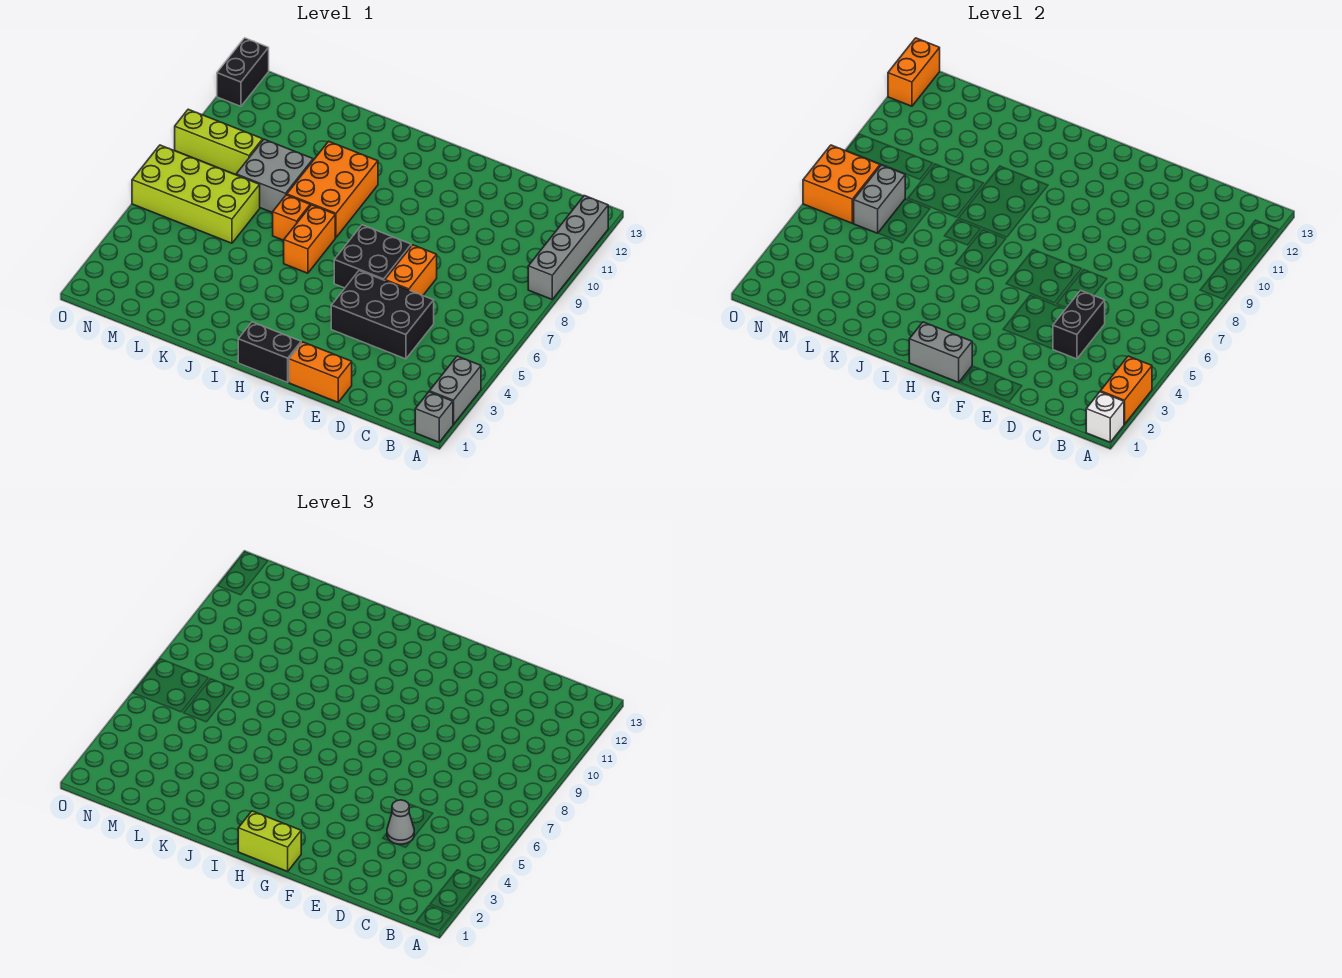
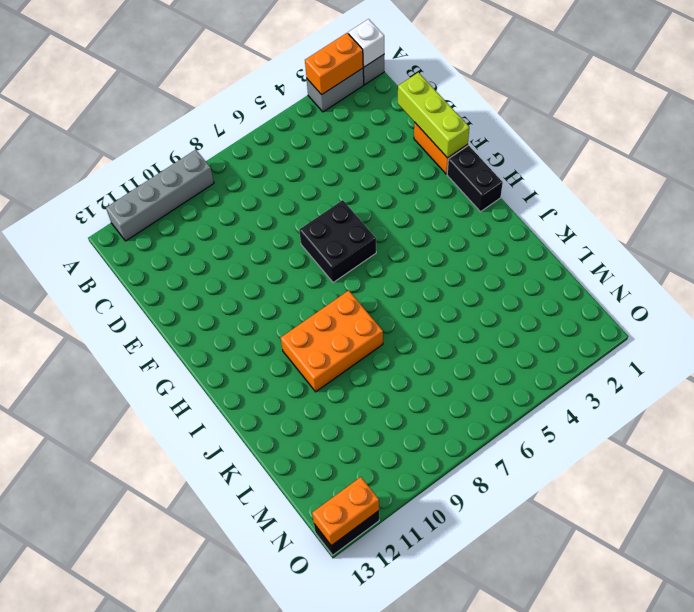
lime brick D1:F1 level 2 -> lime brick M9:O9 level 1
none -> black brick D4:F5 level 1
none -> orange brick E6:E7 level 1
none -> orange brick I6:I7 level 1

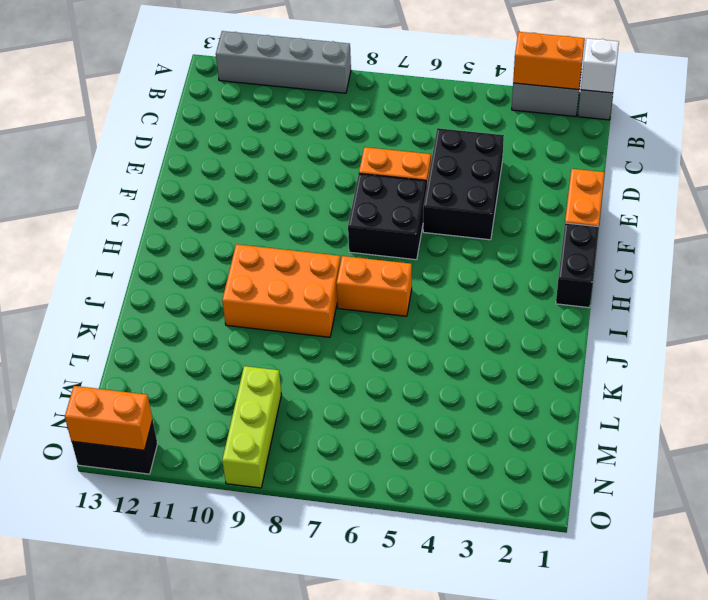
none -> orange brick J7 level 1
none -> grey brick K8:L9 level 1
none -> lime brick L6:O7 level 1

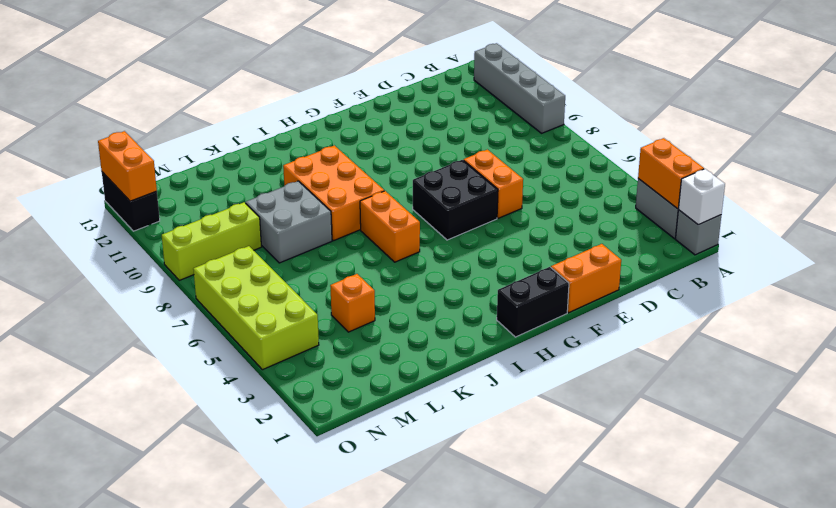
orange brick L4 level 1 -> orange brick J7 level 1
lime brick N4:O7 level 1 -> lime brick L6:O7 level 1
none -> black brick D4:F5 level 1
none -> black brick D4:D5 level 2
none -> grey brick G1:H1 level 2

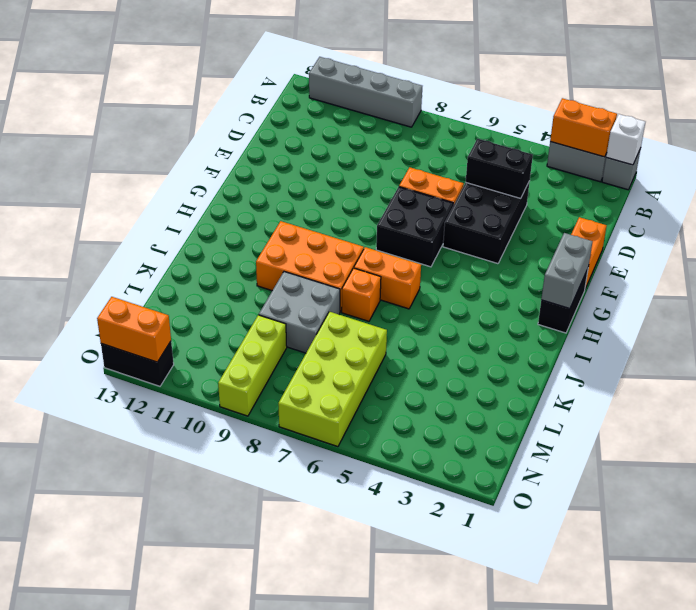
none -> grey brick M6:M7 level 2
none -> orange brick N6:O7 level 2
none -> grey cone D4 level 3

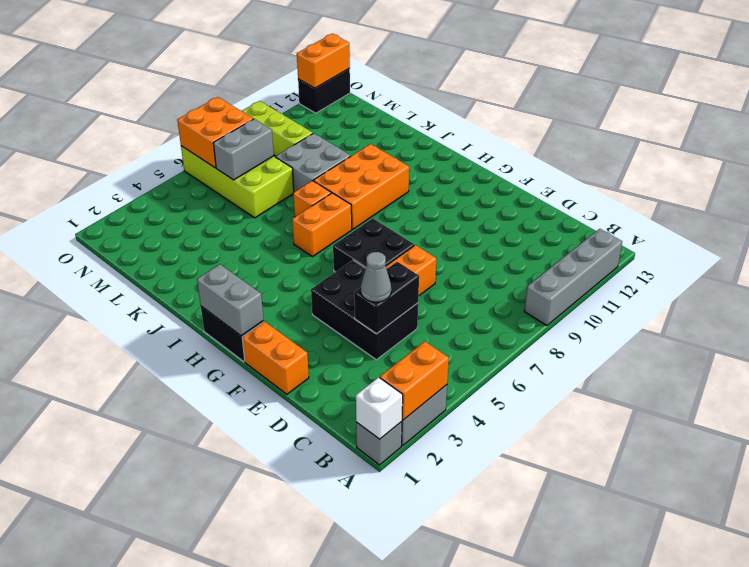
none -> lime brick G1:H1 level 3

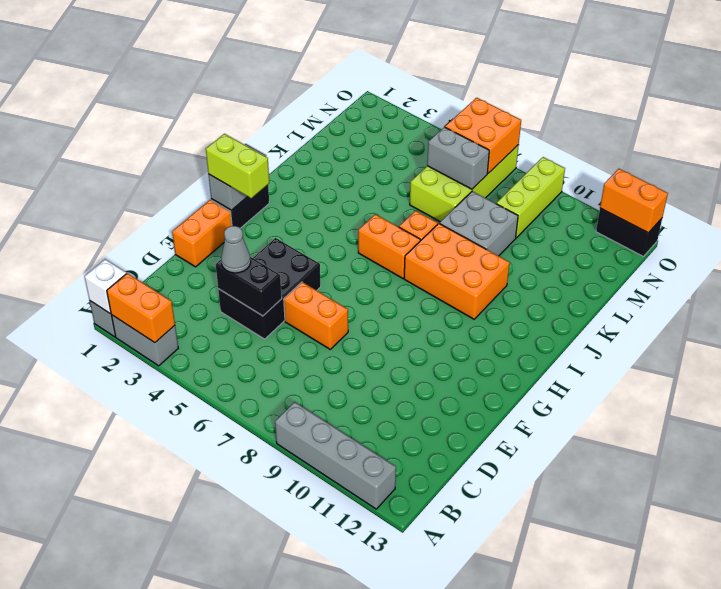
lime brick G1:G2 level 3 -> lime brick G1:H1 level 3
none -> black brick F6:G7 level 1

